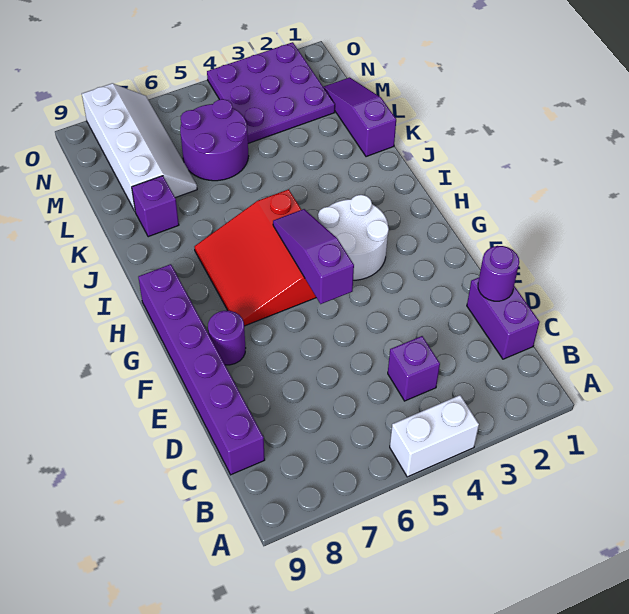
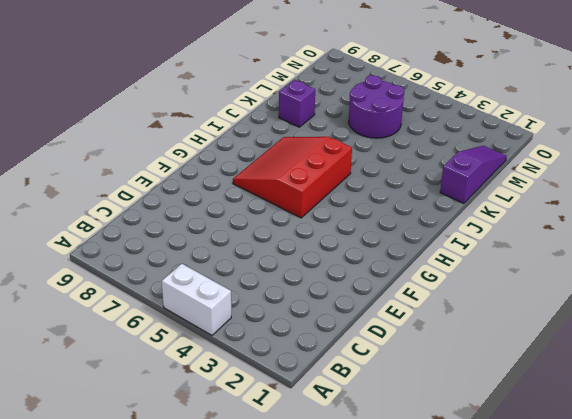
none -> purple brick C1:D1 level 1
none -> purple brick C4 level 1
none -> purple brick C9:H9 level 1

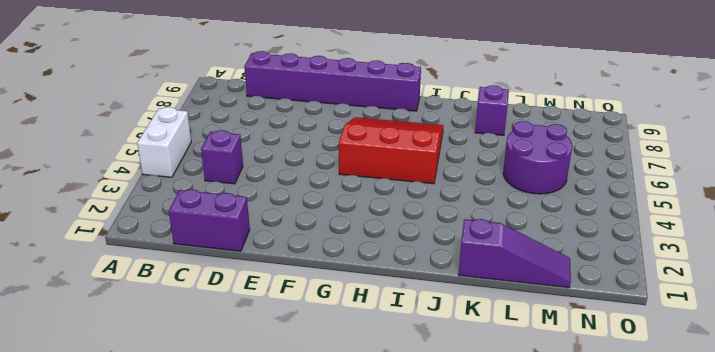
none -> purple round brick F8 level 1
none -> white round brick G3:H4 level 1
none -> white slope L7:O8 level 1 top 8

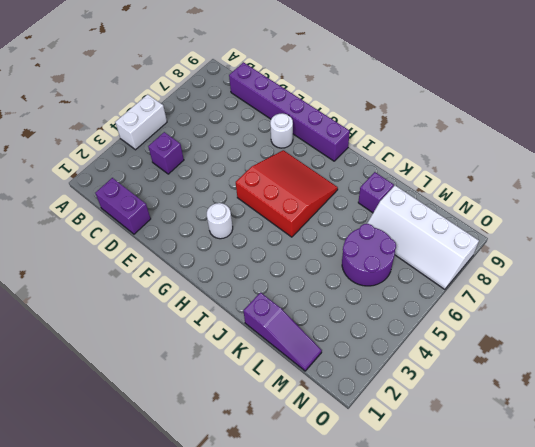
white round brick F8 level 1 -> purple round brick F8 level 1
white round brick G3 level 1 -> white round brick G3:H4 level 1
none -> purple plate M2:O4 level 1
none -> purple round brick D1 level 2
none -> purple slope F5:H5 level 2 top F

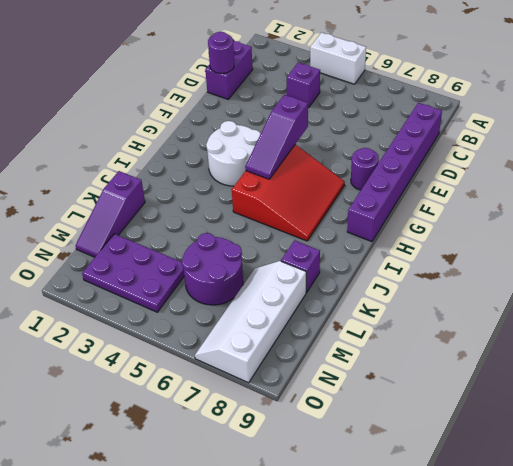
purple plate M2:N4 level 1 -> purple plate M2:O4 level 1

